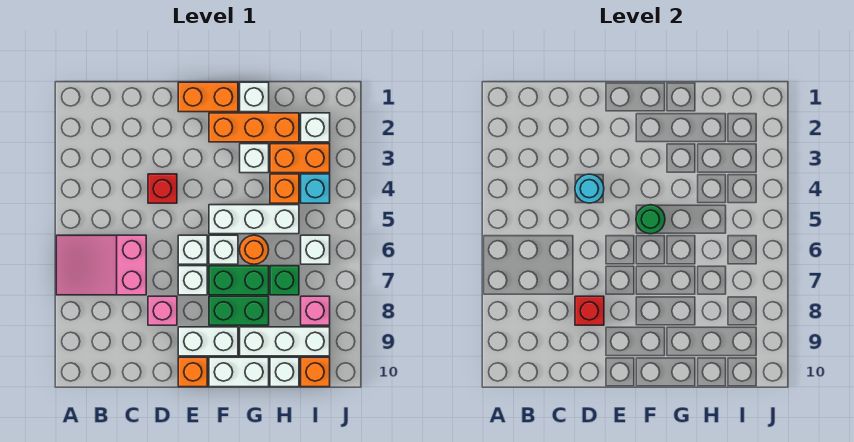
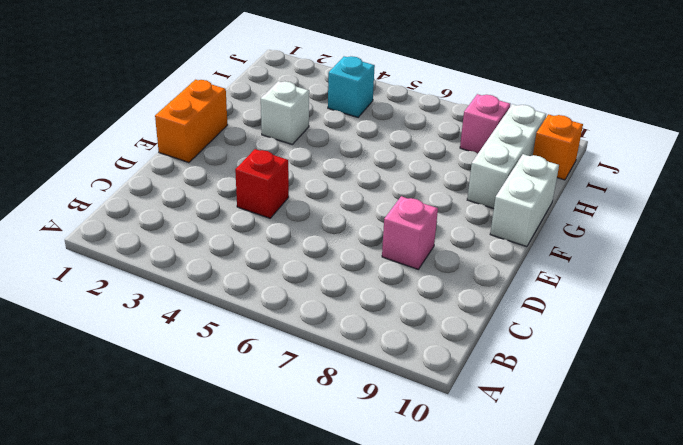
none -> pink slope A6:C7 level 1 top C
none -> white brick E6 level 1
none -> white brick E7 level 1
none -> white brick E9:F9 level 1

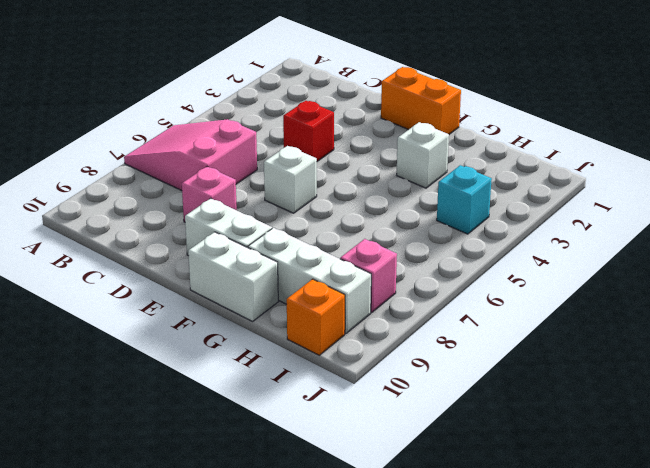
none -> white brick E7 level 1
none -> orange brick E10 level 1
none -> orange brick F2:H2 level 1
none -> white brick F5:H5 level 1

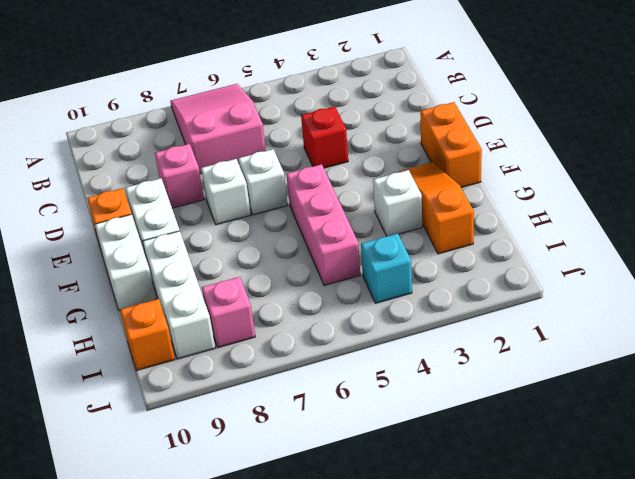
orange slope F2:H2 level 1 top H -> orange brick F2:H2 level 1
pink brick F5:H5 level 1 -> white brick F5:H5 level 1
none -> white brick F6 level 1
none -> green brick F7:G7 level 1
none -> green brick F8:G8 level 1
none -> white brick G1 level 1

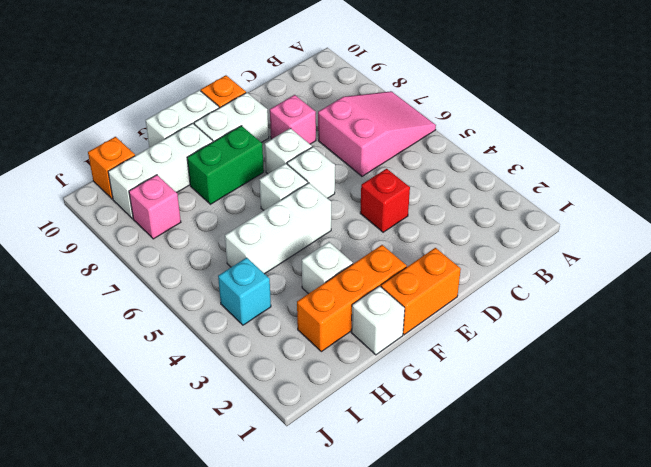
none -> green brick F7:G7 level 1
none -> orange round brick G6 level 1
none -> orange brick H3:I3 level 1
none -> orange brick H4 level 1

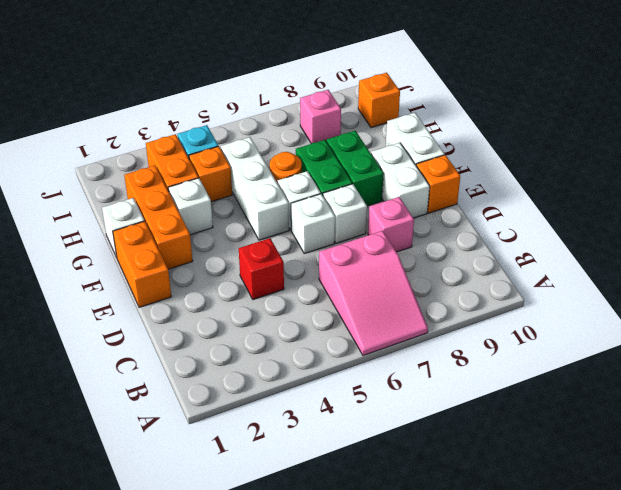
none -> white brick G9:I9 level 1
none -> green brick H7 level 1
none -> white brick H10 level 1
none -> white brick I2 level 1

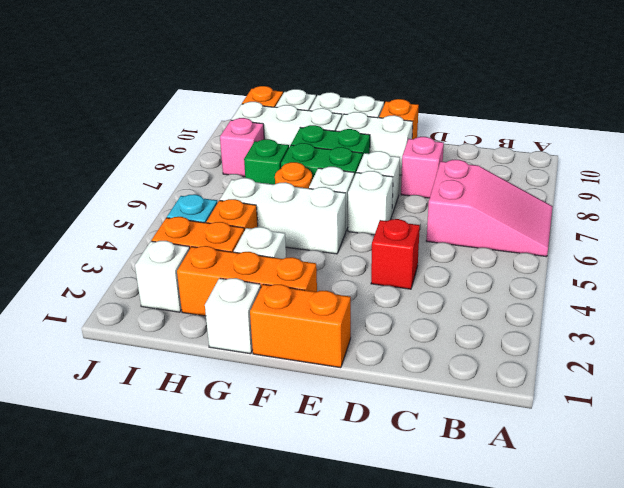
none -> white brick I6 level 1
none -> cyan round brick D4 level 2
none -> red brick D8 level 2
none -> green round brick F5 level 2

